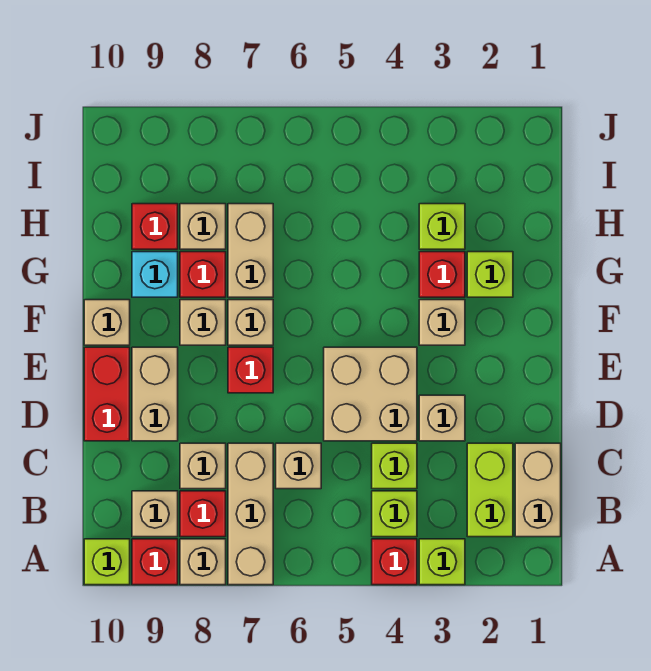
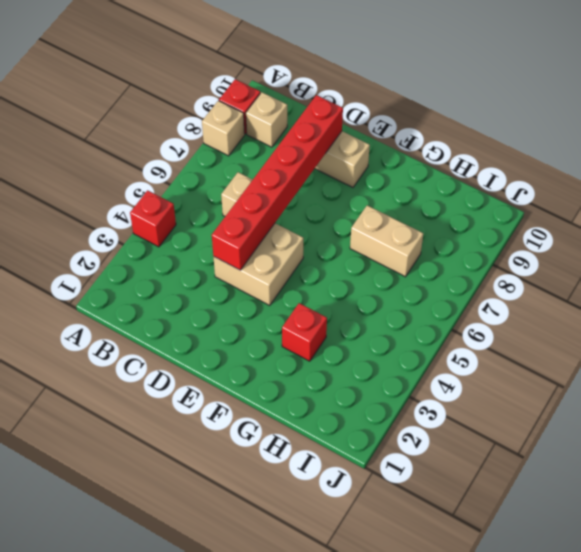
red brick D4:D9 level 2 -> none
none -> lime brick A3 level 1
none -> tan brick A7:C7 level 1
none -> lime brick A10 level 1
none -> tan brick B1:C1 level 1

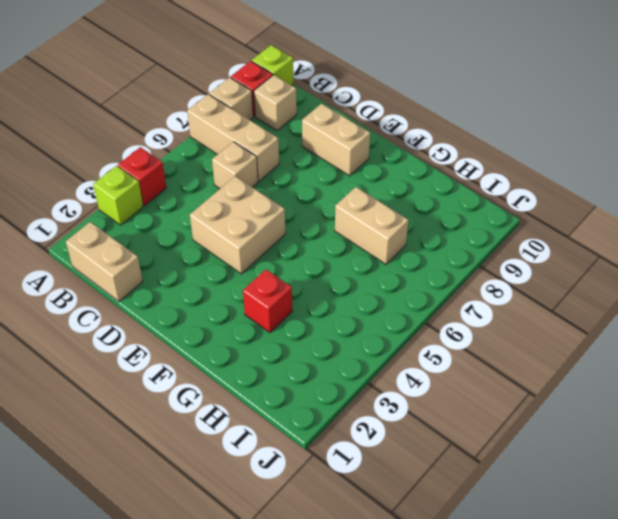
none -> lime brick B2:C2 level 1
none -> lime brick B4 level 1
none -> red brick B8 level 1
none -> lime brick C4 level 1

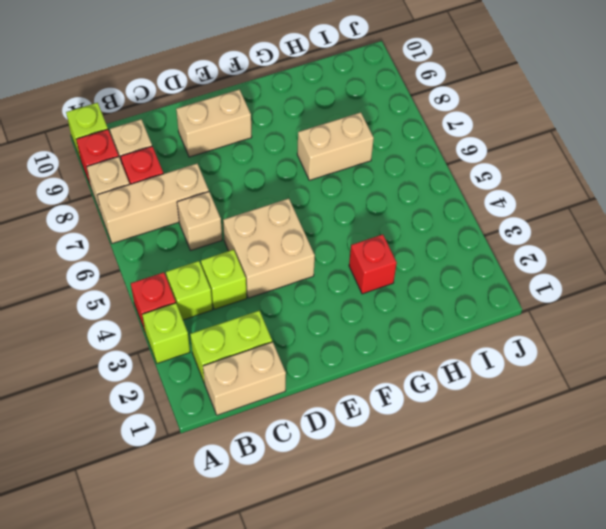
none -> tan brick C8 level 1
none -> tan brick D3 level 1
none -> red brick D10:E10 level 1
none -> red brick E7 level 1

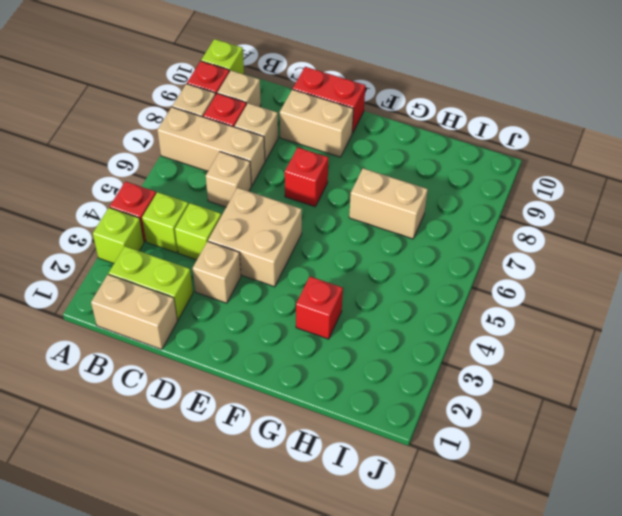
none -> tan brick F3 level 1
none -> tan brick F7 level 1
none -> tan brick F8 level 1
none -> tan brick F10 level 1

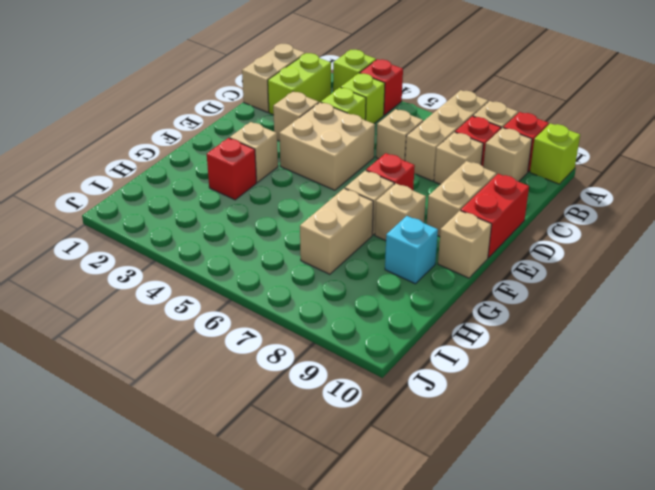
none -> lime brick G2 level 1
none -> red brick G8 level 1
none -> lime brick H3 level 1
none -> tan brick H8 level 1

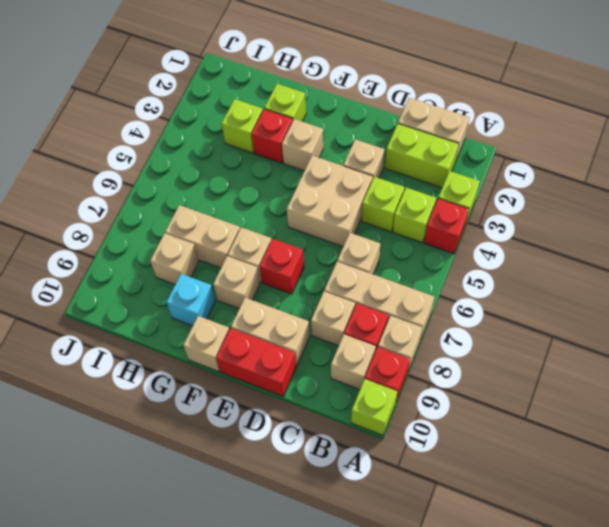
none -> red brick G8 level 1
none -> red brick H9 level 1

